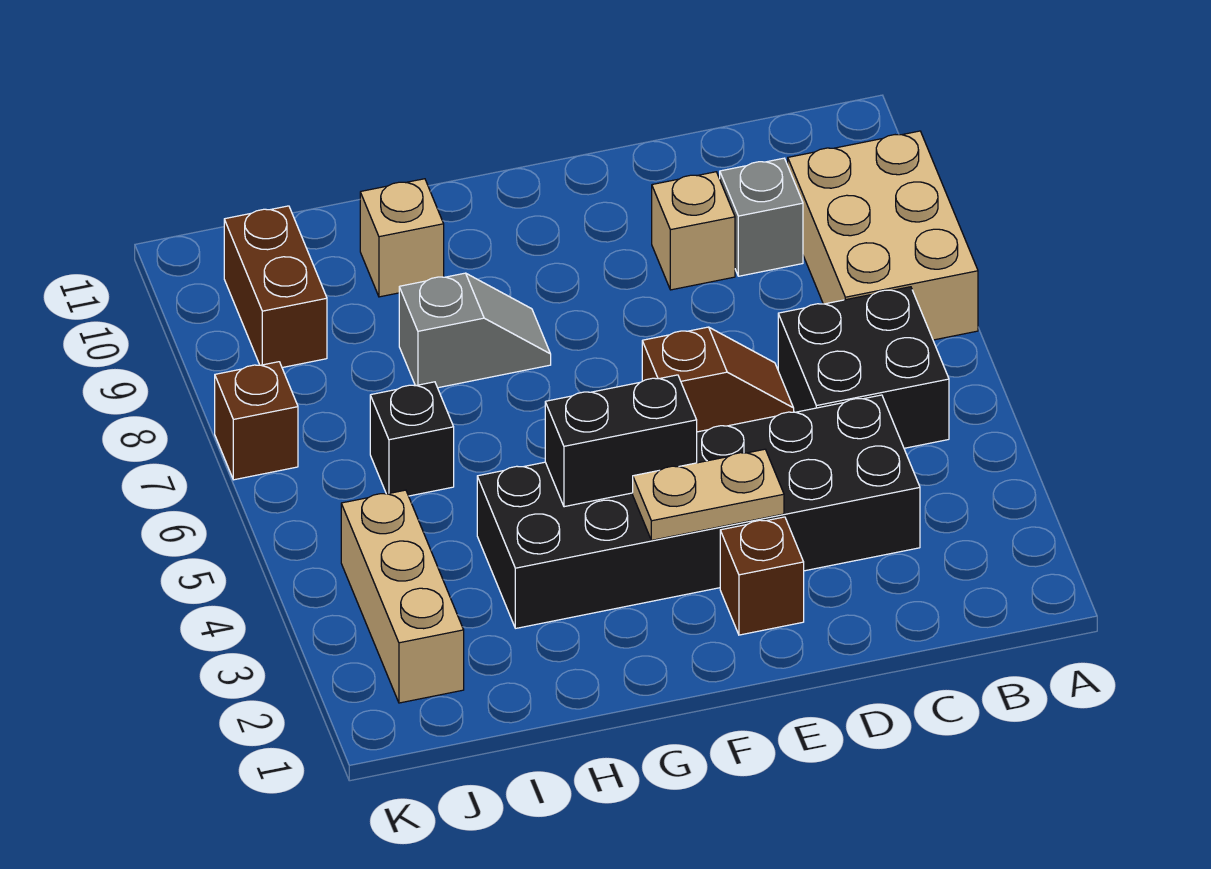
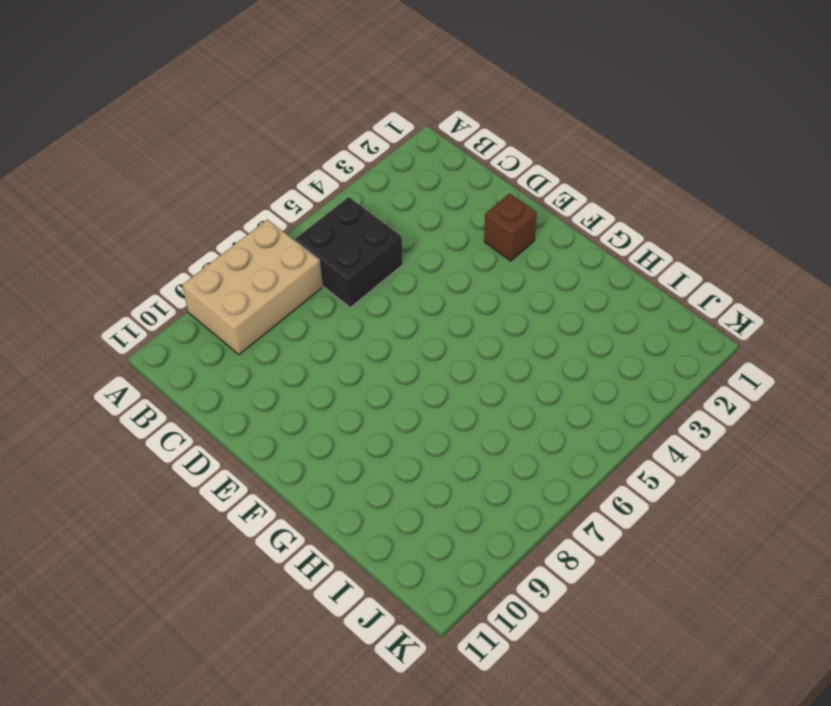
none -> black brick C3:H4 level 1
none -> grey brick C9 level 1
none -> brown slope D6:E6 level 1 top E

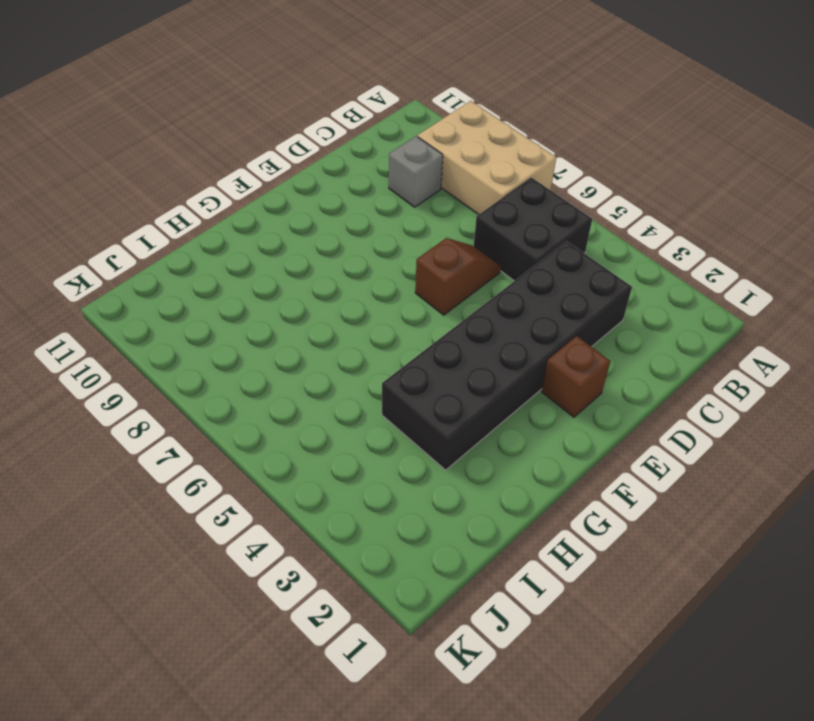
none -> tan brick D9 level 1
none -> grey slope G8:H8 level 1 top H
none -> tan brick H10 level 1

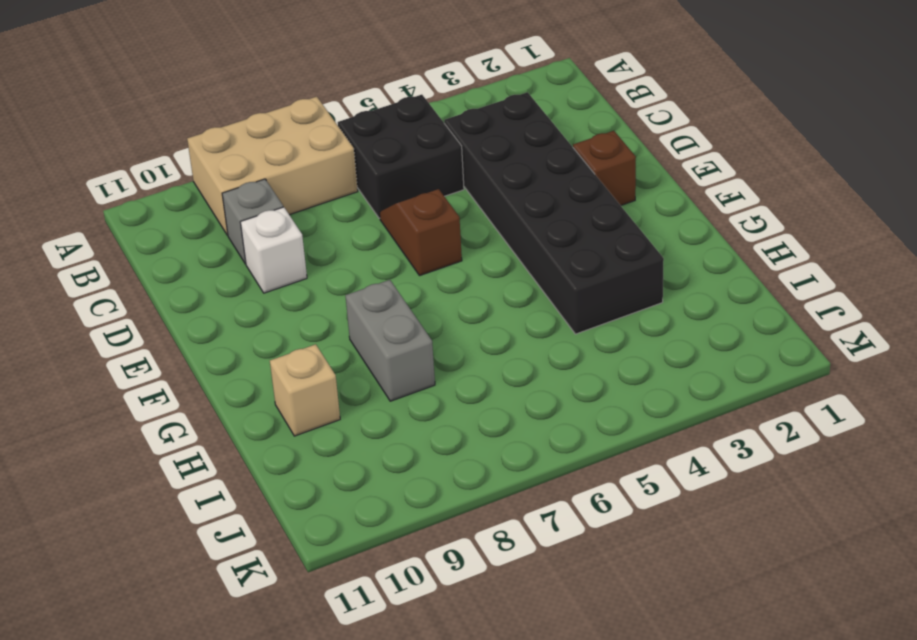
white brick D9 level 1 -> tan brick D9 level 1
grey brick G8:H8 level 1 -> grey slope G8:H8 level 1 top H
none -> black brick I6 level 1
none -> tan brick J2:J4 level 1
none -> brown brick J9:J10 level 1

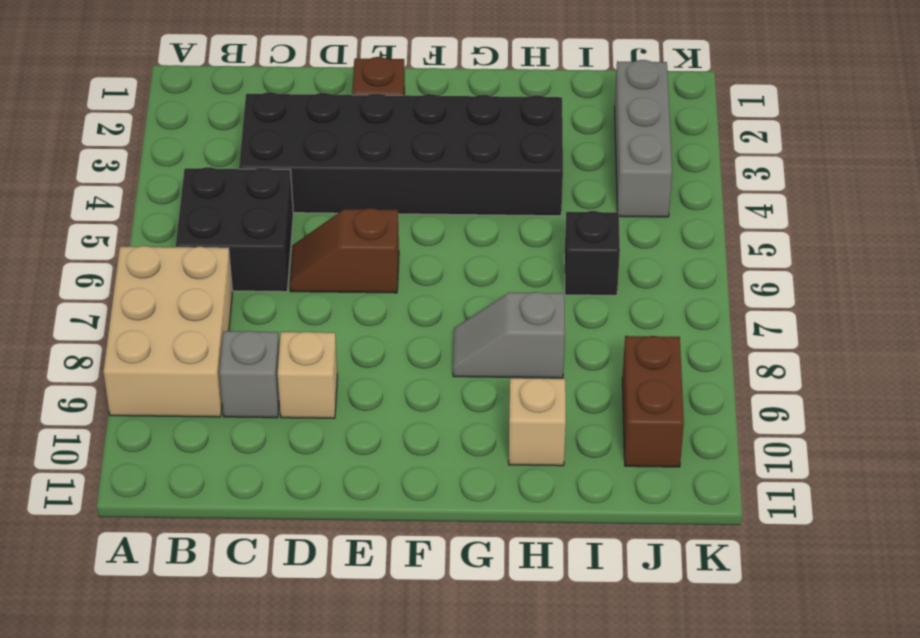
grey brick J2:J4 level 1 -> tan brick J2:J4 level 1
none -> brown brick K7 level 1
none -> tan plate E3:F3 level 2
none -> black brick F4:G4 level 2

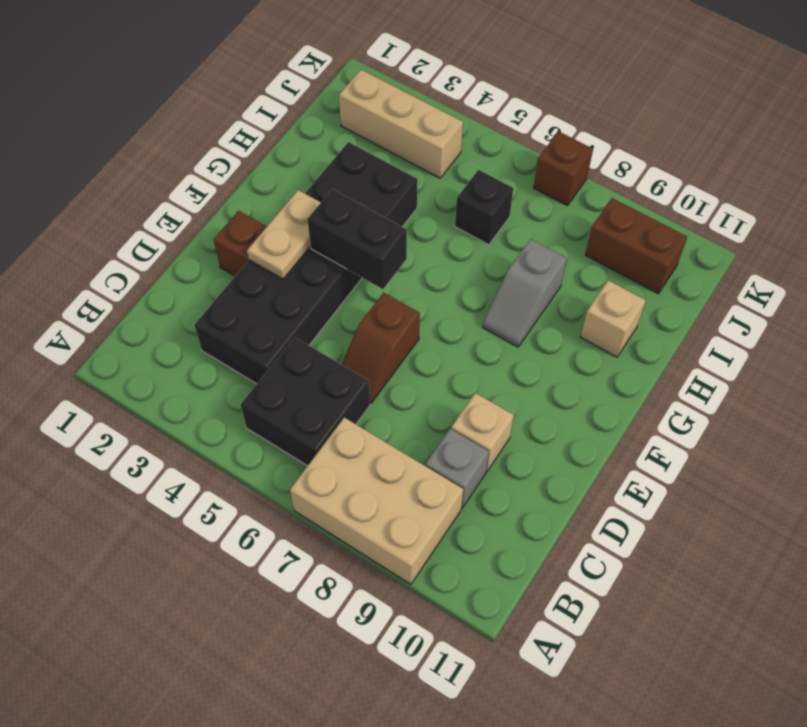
black brick F4:F5 level 2 -> black brick F4:G4 level 2

